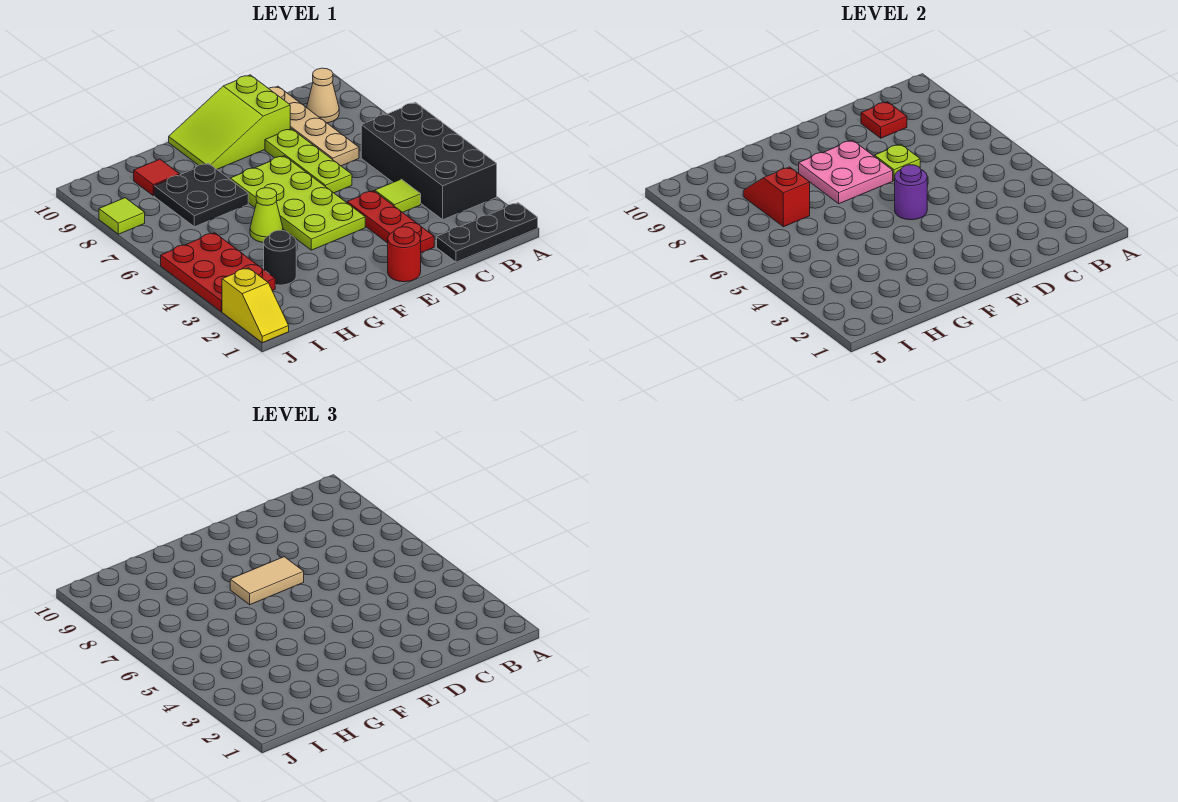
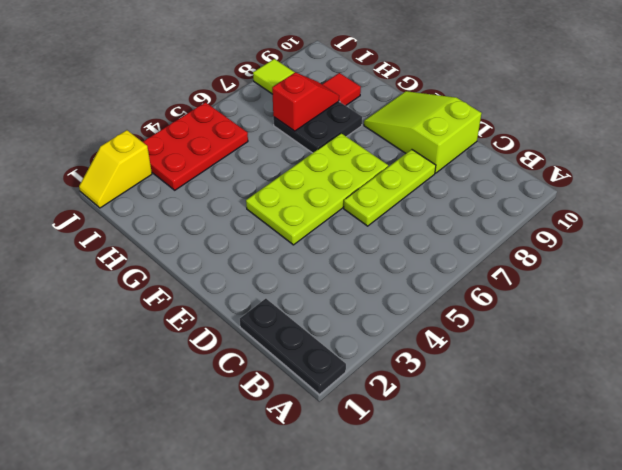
none -> black brick A3:B6 level 1
none -> tan cone B9 level 1
none -> lime tile C4 level 1

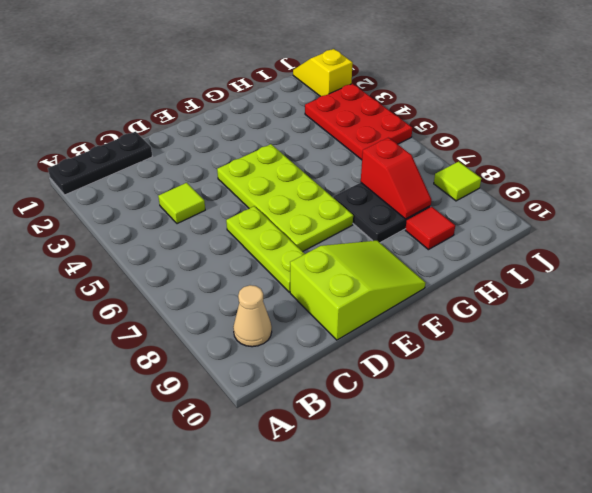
none -> black brick A3:B6 level 1
none -> tan plate C7:C10 level 1
none -> red plate D2:D4 level 1

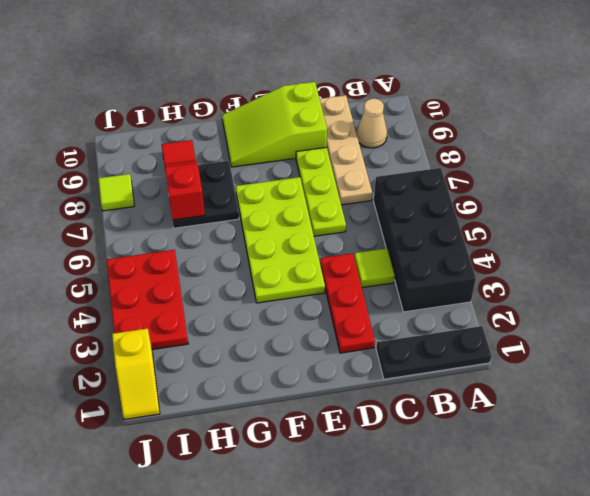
none -> red round brick E1 level 1
none -> lime cone G5 level 1
none -> black round brick H3 level 1

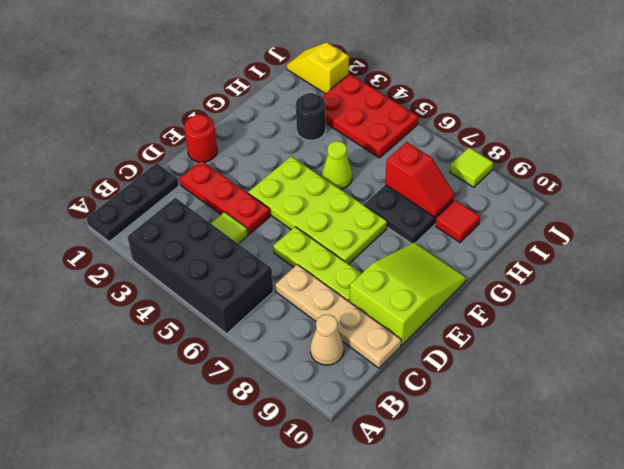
none -> red plate C9 level 2
none -> lime plate D7 level 2
none -> purple round brick E5 level 2

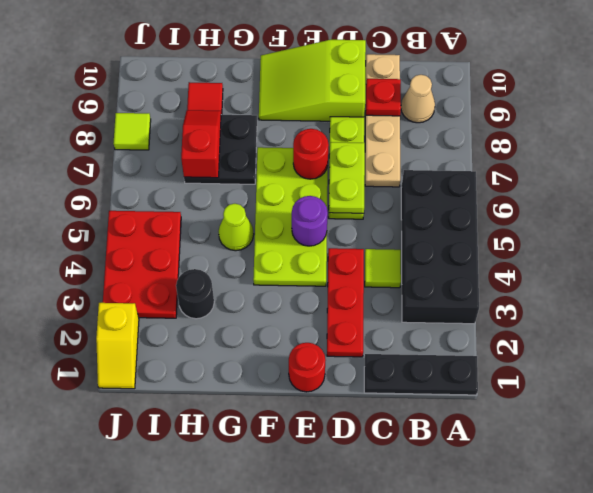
lime plate D6:D7 level 2 -> lime plate D7 level 2
red round brick E7 level 2 -> pink plate E7:F8 level 2
none -> tan tile E7:F7 level 3

